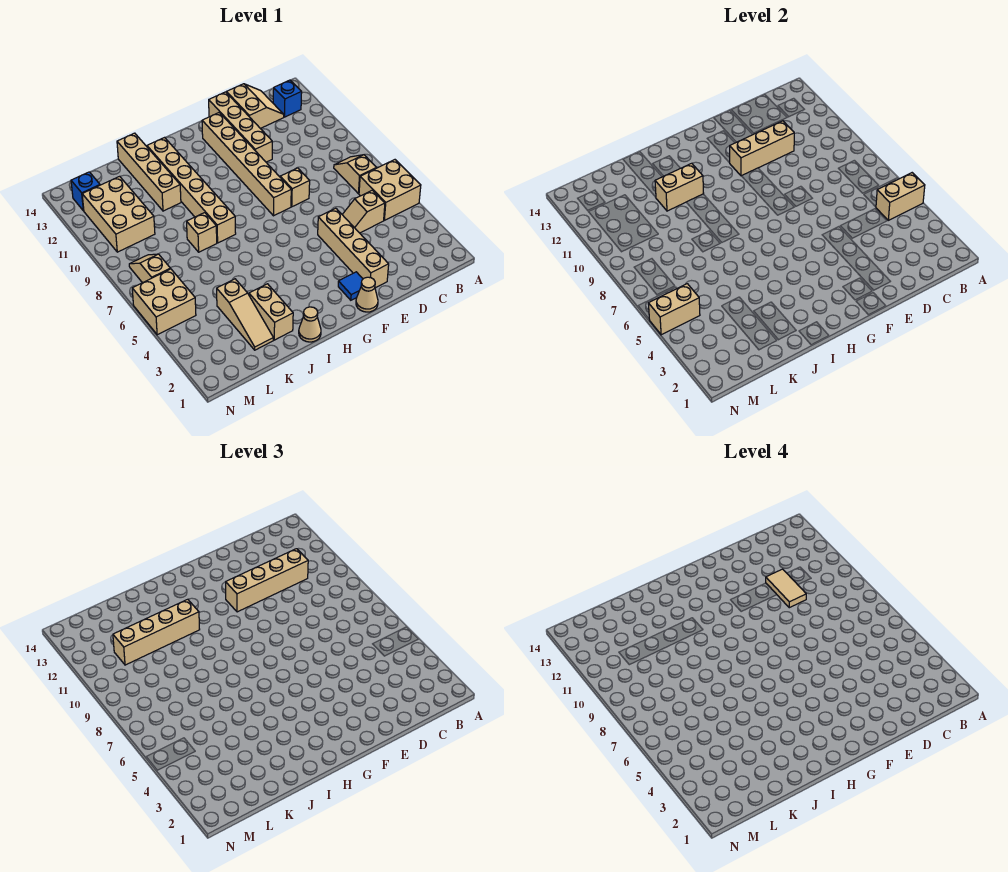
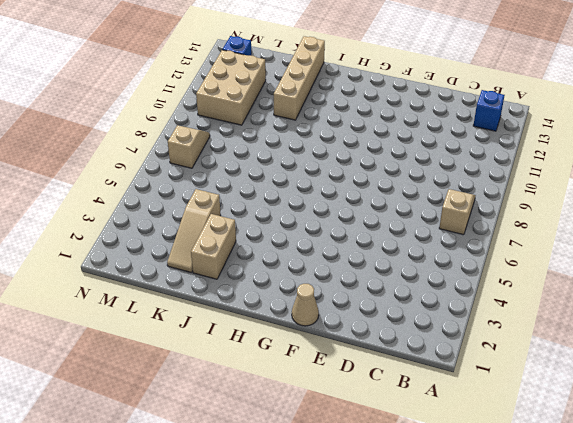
none -> tan brick A5:B6 level 1
none -> tan slope C5:D5 level 1 top C
none -> tan slope C13:D14 level 1 top D

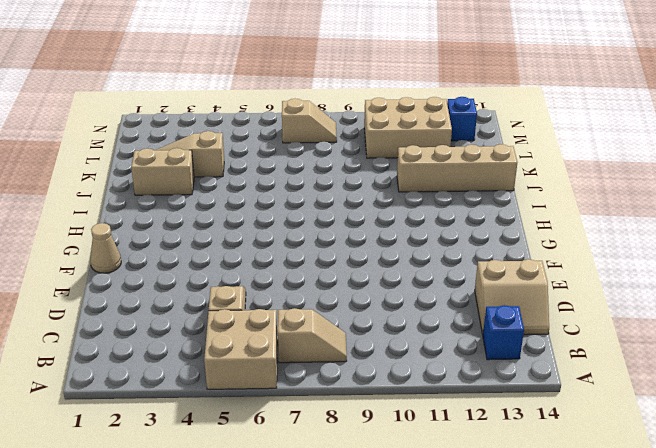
none -> tan brick E2:E5 level 1
none -> tan brick E8 level 1
none -> tan brick E11:E14 level 1

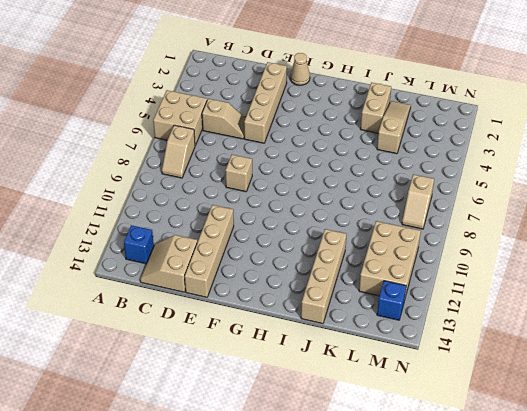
none -> blue tile F2 level 1
none -> tan brick F8:F13 level 1
none -> tan cone I1 level 1

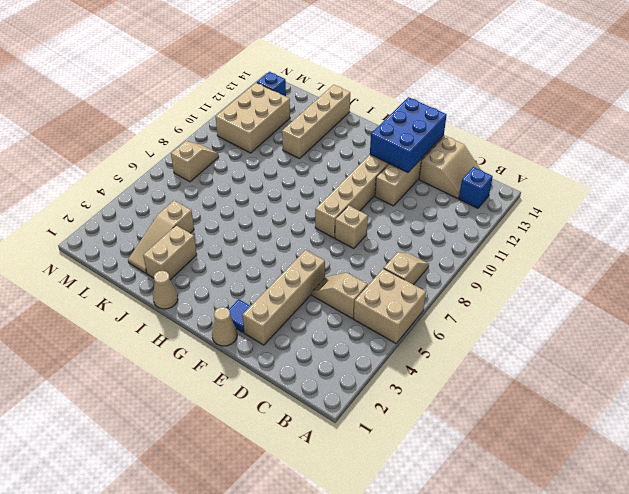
blue brick E12:F14 level 2 -> none
none -> tan brick I8:I13 level 1
none -> tan brick J8 level 1
none -> tan brick M5:N6 level 1

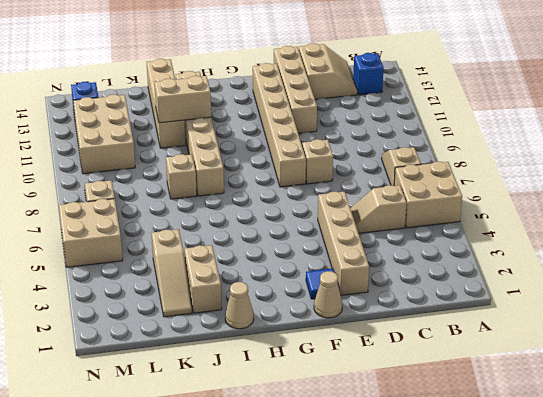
none -> tan brick A5:B5 level 2
none -> tan brick D11:F11 level 2
none -> tan brick M5:N5 level 2

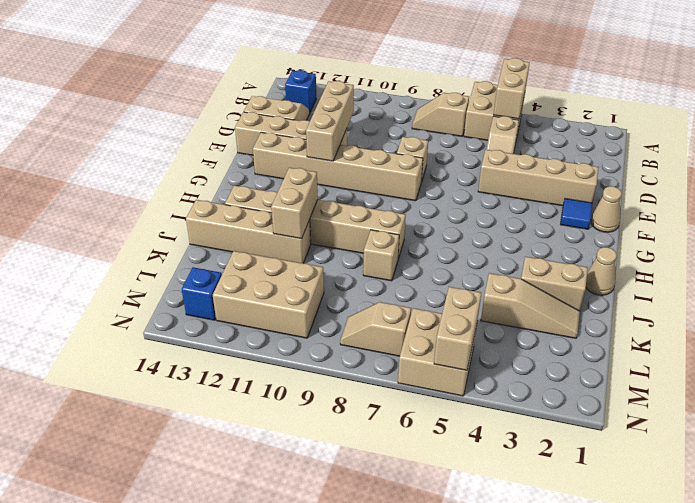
none -> tan brick C11:F11 level 3
none -> tan brick I11:L11 level 3
none -> tan tile D10:D11 level 4

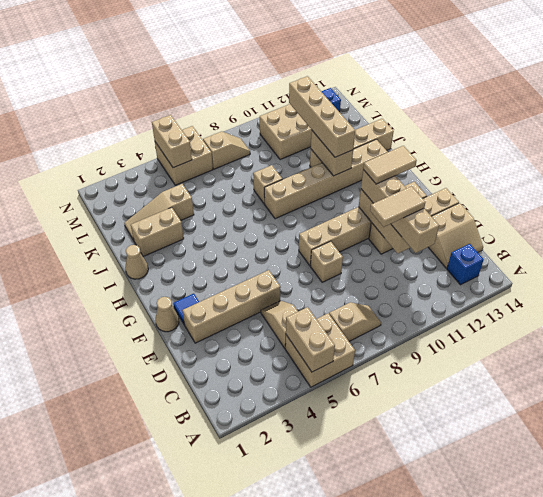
tan tile F11:F12 level 4 -> none

